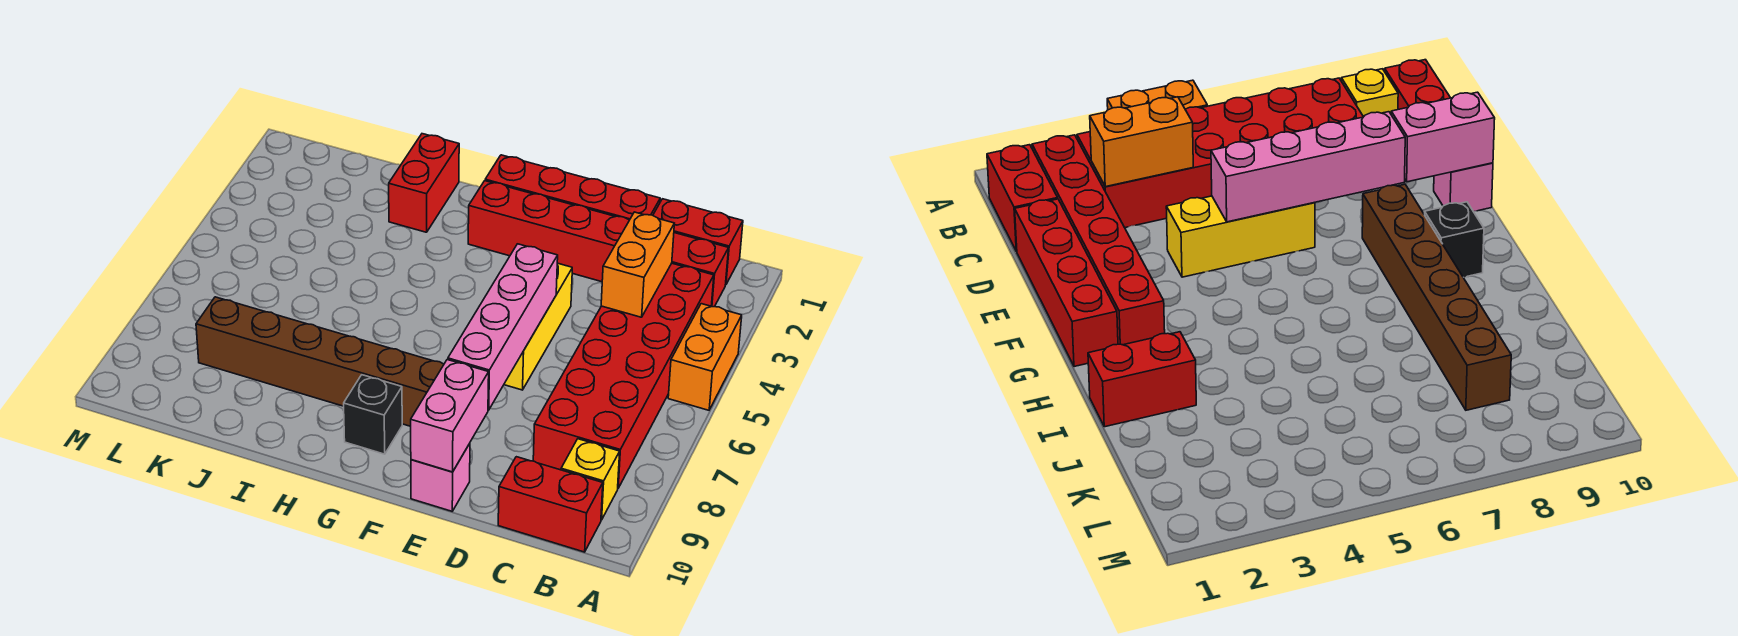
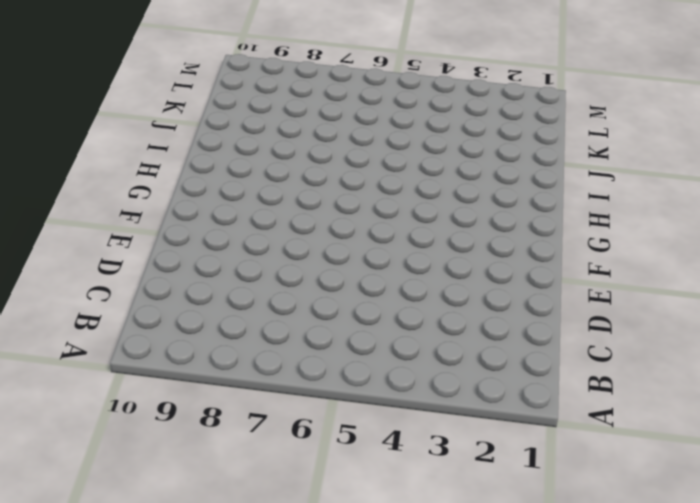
none -> orange brick A4:A5 level 1
none -> red brick B1:C1 level 1
none -> red brick B2:G2 level 1

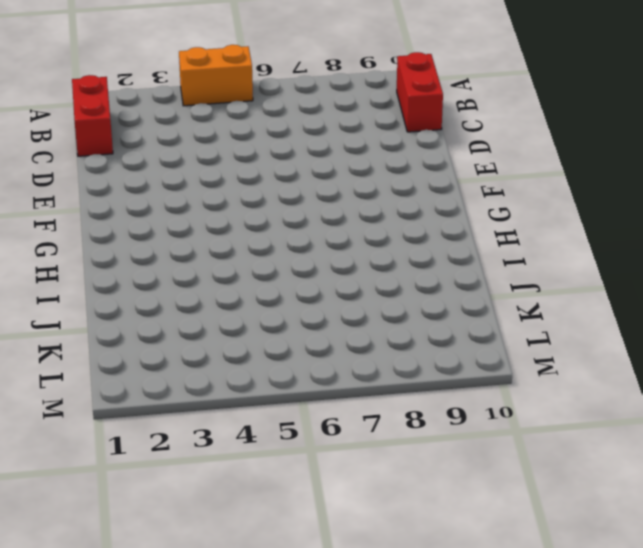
none -> red brick B2:G2 level 1
none -> red brick B3:C8 level 1
none -> yellow brick B9 level 1

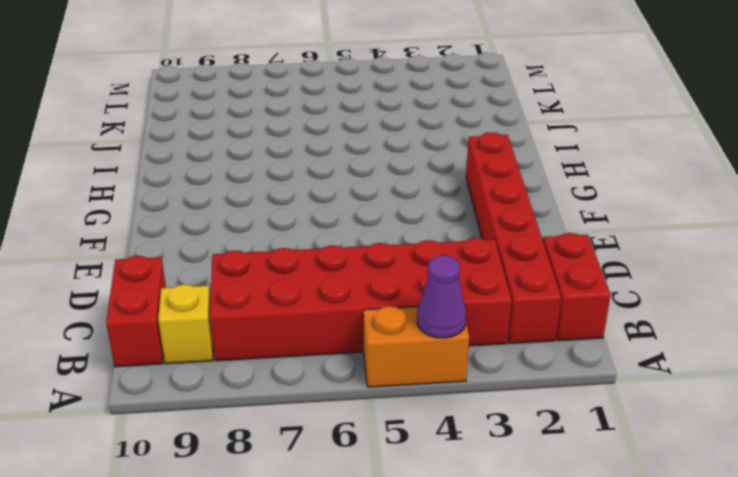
purple cone A4 level 2 -> none
none -> red brick D1:G1 level 1
none -> yellow brick E4:E6 level 1
none -> pink brick E10 level 1

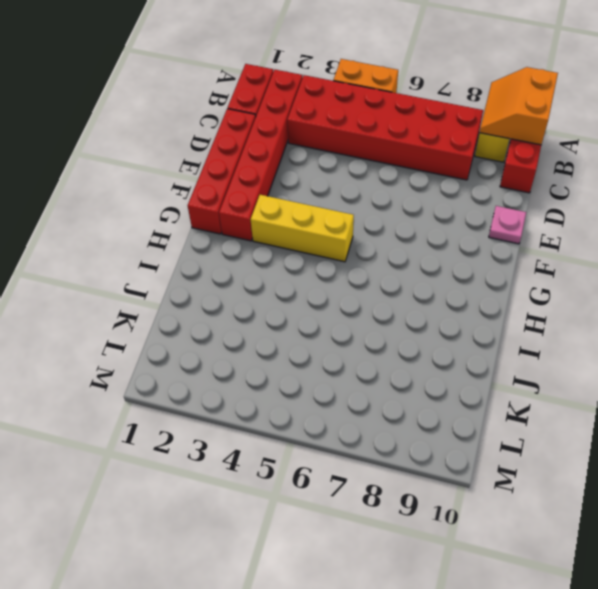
orange slope A9:B10 level 2 top 10 -> none
pink plate E10 level 1 -> pink brick E10 level 1
yellow brick G3:G5 level 1 -> yellow brick E4:E6 level 1
none -> brown brick F8:K8 level 1
none -> black brick G9 level 1
none -> red brick I1:I2 level 1

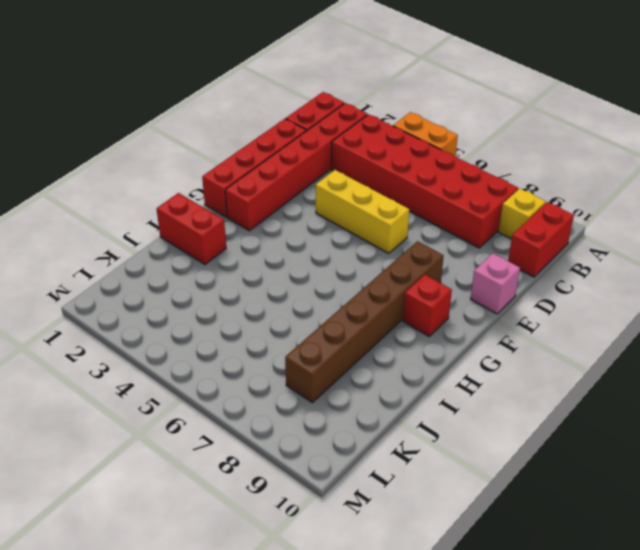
red brick G9 level 1 -> black brick G9 level 1
none -> orange brick C3:C4 level 2
none -> pink brick E5:E8 level 2
none -> pink brick E9:E10 level 2

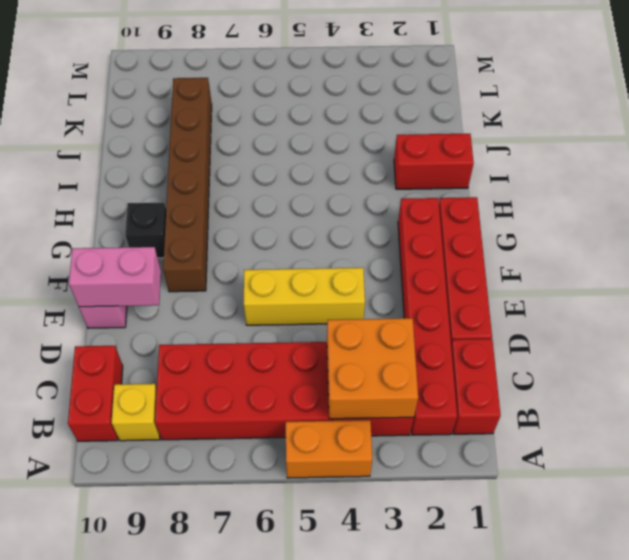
orange brick B3:C4 level 2 -> orange brick C3:C4 level 2
none -> pink brick E5:E8 level 2

